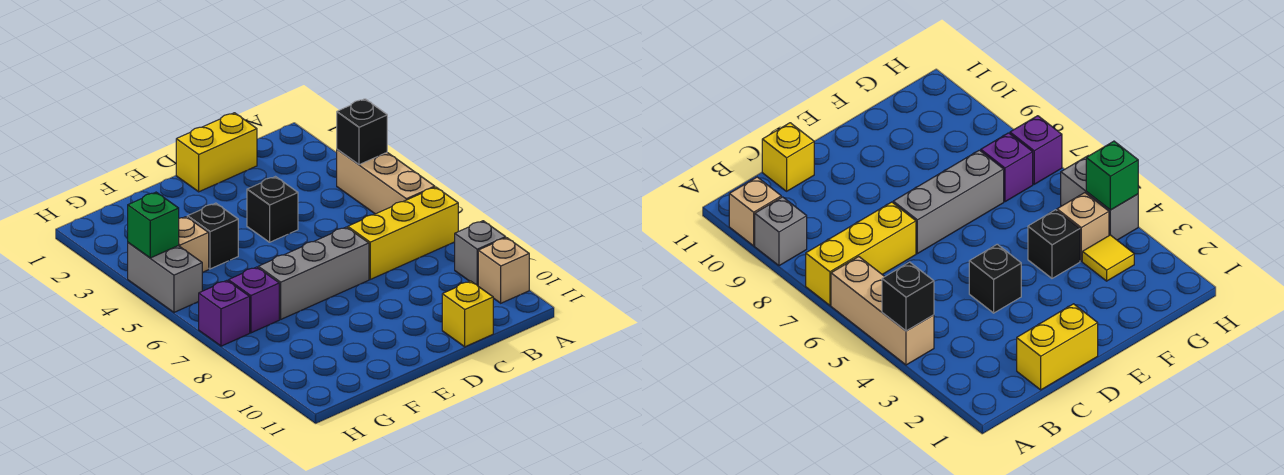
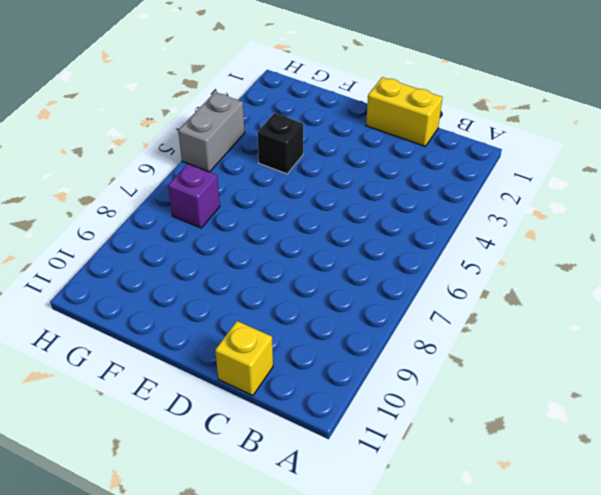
none -> tan brick A4:A6 level 1
none -> yellow brick A7:C7 level 1
none -> grey brick A9 level 1

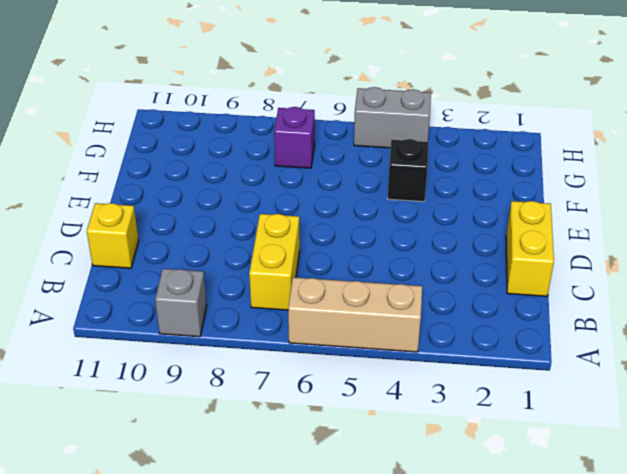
yellow brick B7:C7 level 1 -> yellow brick A7:C7 level 1
none -> tan brick A10 level 1
none -> black brick D4 level 1
none -> grey brick D7:F7 level 1

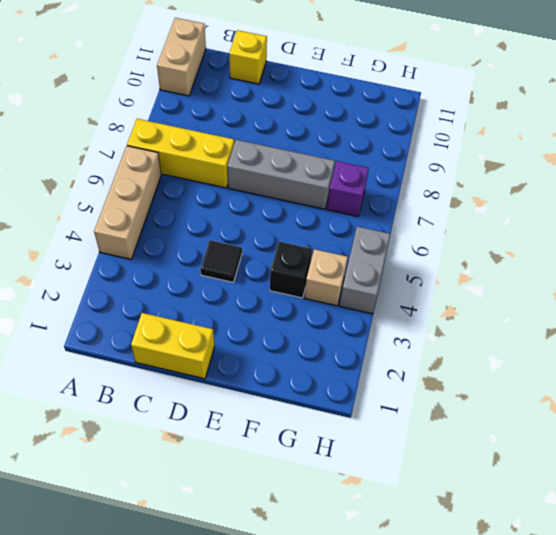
tan brick A10:A11 level 1 -> tan brick A10 level 1
black tile D4 level 1 -> black brick D4 level 1
none -> grey brick A9 level 1
none -> yellow tile G3 level 1
none -> purple brick H7 level 1

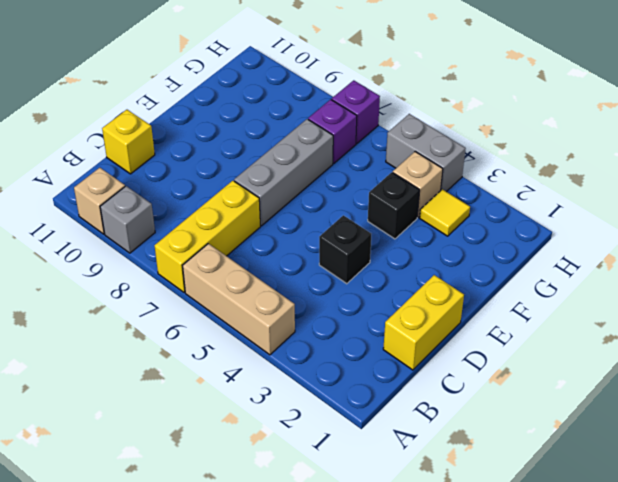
none -> black brick A4 level 2
none -> green brick H4 level 2

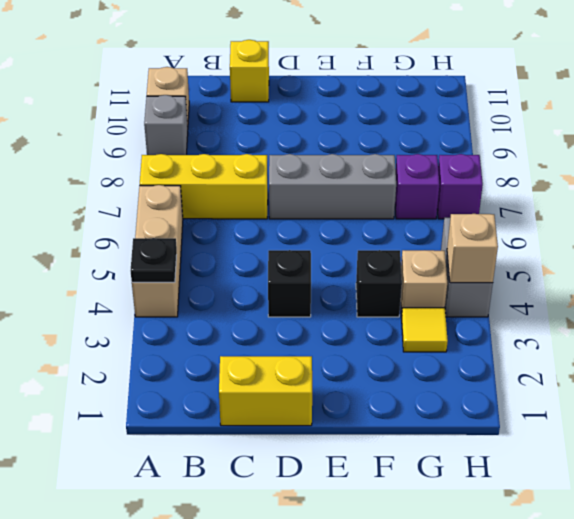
black plate A4 level 2 -> black brick A4 level 2
tan brick H4 level 2 -> green brick H4 level 2

